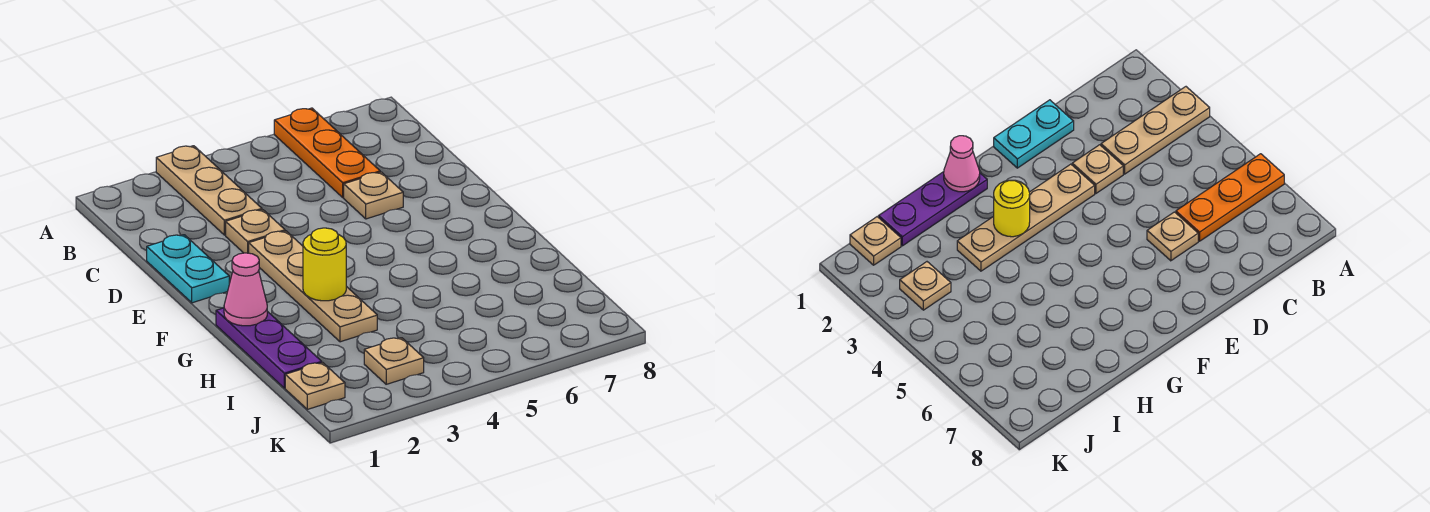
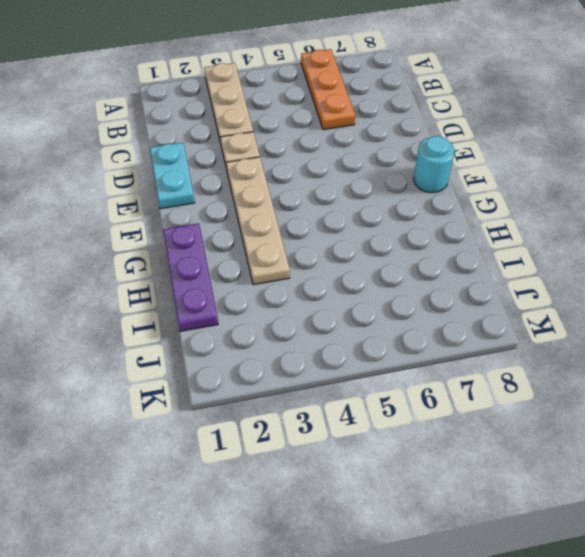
cyan round brick F8 level 1 -> none
none -> tan plate D6 level 1
none -> tan plate J1 level 1

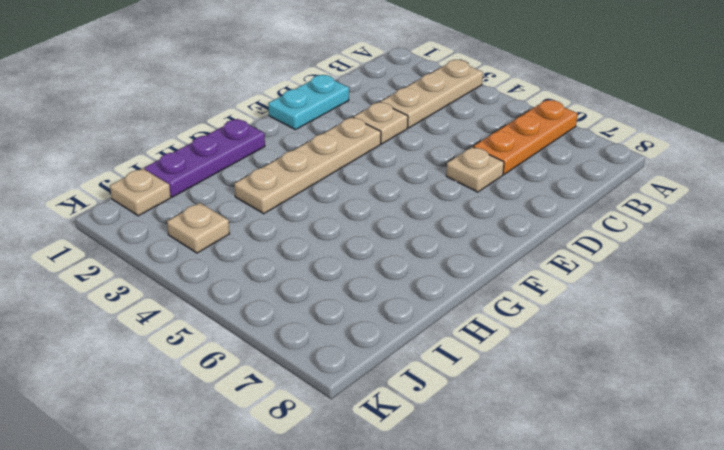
none -> pink cone G1 level 2
none -> yellow round brick G3 level 2

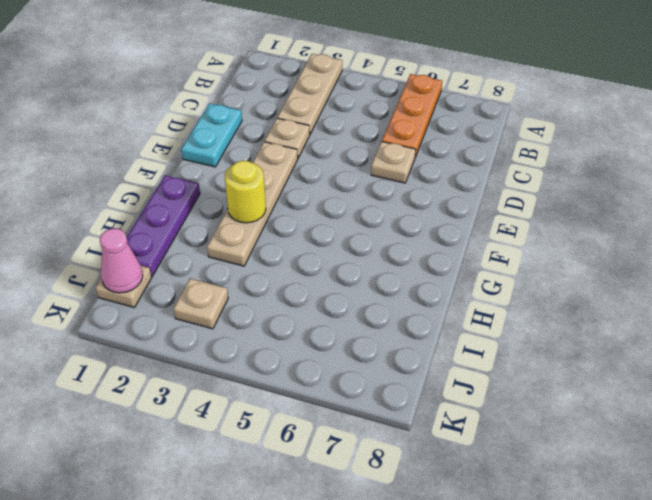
pink cone J1 level 2 -> pink cone G1 level 2

